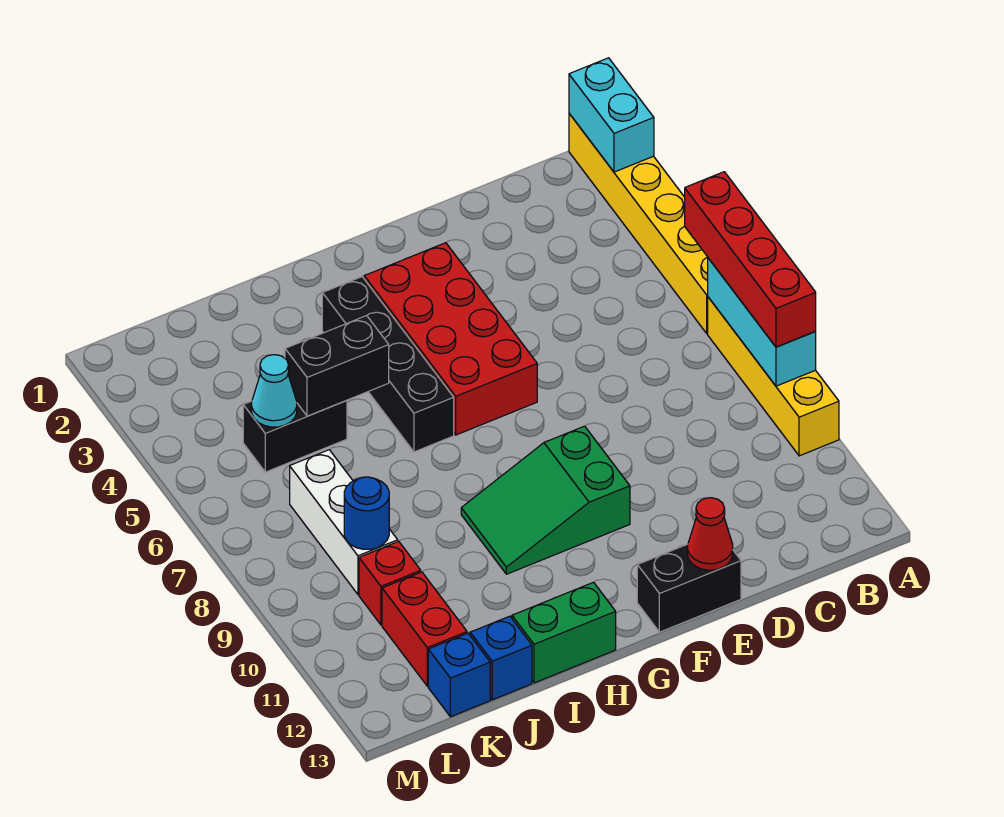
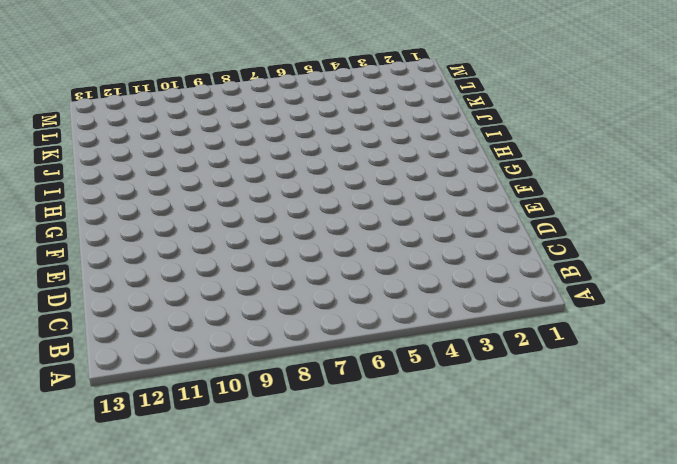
none -> yellow brick A1:A6 level 1
none -> yellow brick A7:A10 level 1
none -> black brick E13:F13 level 1

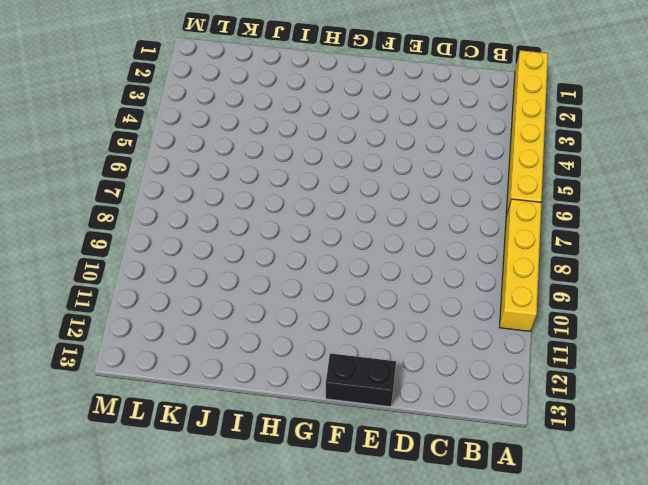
none -> red brick F3:G6 level 1
none -> green slope F9:H10 level 1 top F
none -> black brick H3:H6 level 1

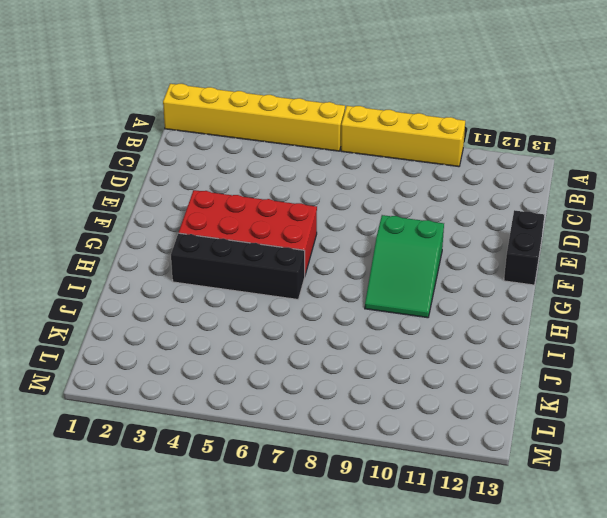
none -> green brick H13:I13 level 1
none -> black brick J5:K5 level 1
none -> blue brick J13 level 1

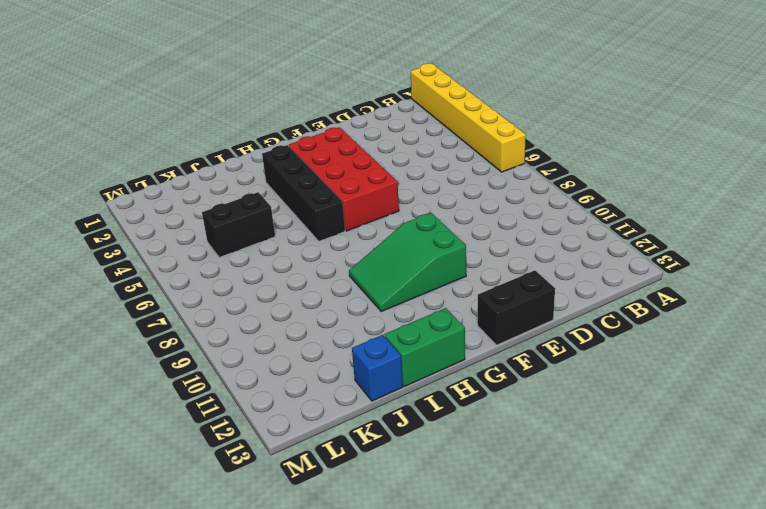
none -> yellow brick A7:A10 level 1
none -> white brick K7:K9 level 1
none -> red brick K10 level 1

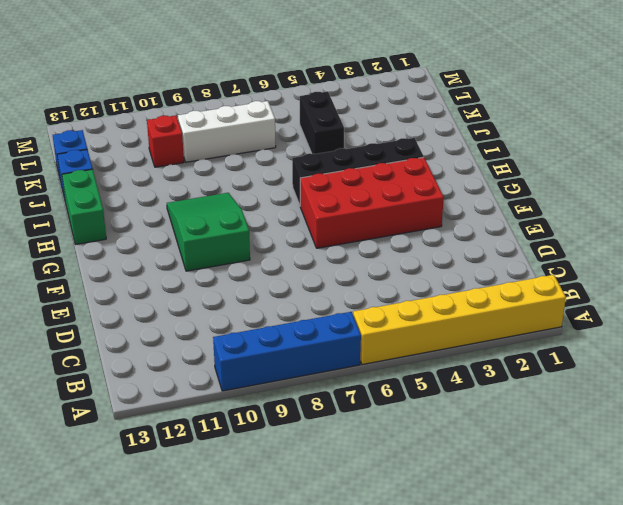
blue brick A7:A10 level 1 -> yellow brick A7:A10 level 1
none -> black brick E13:F13 level 1
none -> red brick K11:K12 level 1
none -> cyan brick A1:A2 level 2

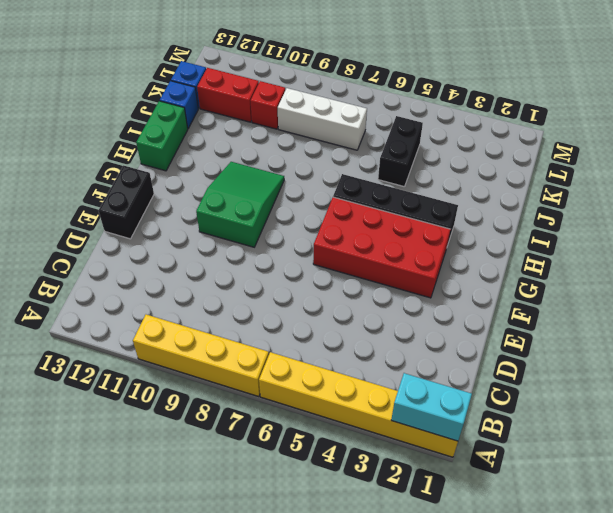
none -> cyan brick A7:A9 level 2
none -> red cone E13 level 2
none -> black brick I5:J5 level 2

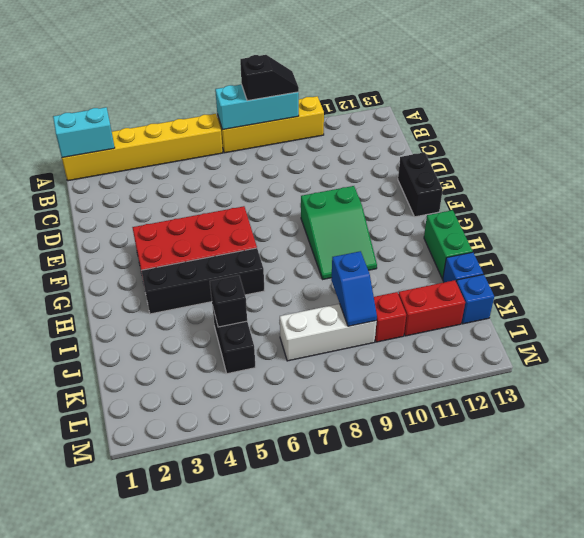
black slope A8:A9 level 3 top 8 -> red brick A6:A9 level 3
black brick J5 level 2 -> black brick I5:J5 level 2
blue slope J9:K9 level 2 top J -> blue round brick K9 level 2
none -> red cone E13 level 2
none -> cyan cone K5 level 2

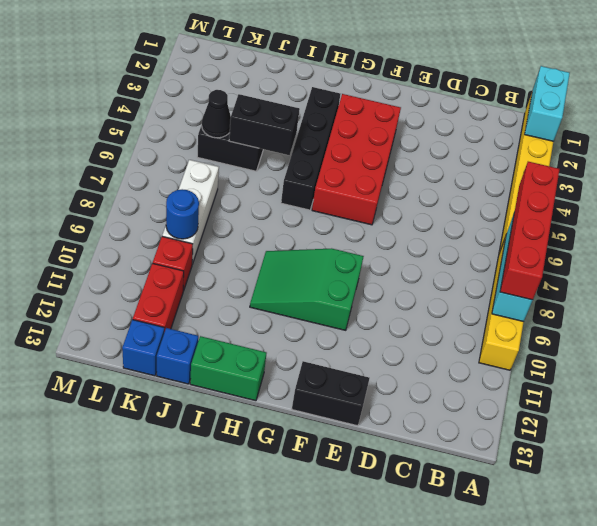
black cone K5 level 2 -> cyan cone K5 level 2
none -> red cone E13 level 2

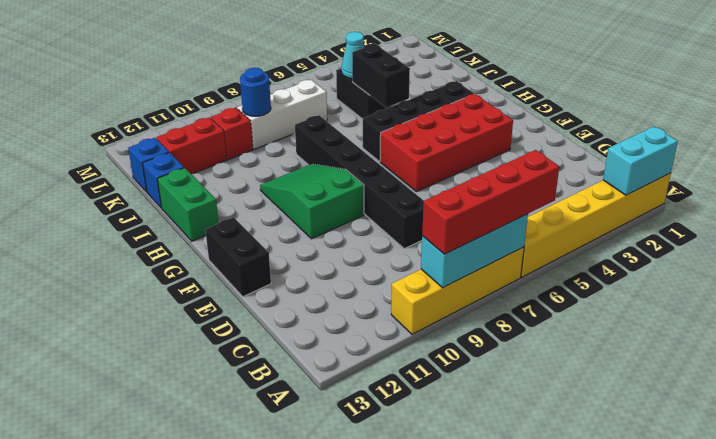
black brick D8:I8 level 1 -> none
none -> red cone E13 level 2

